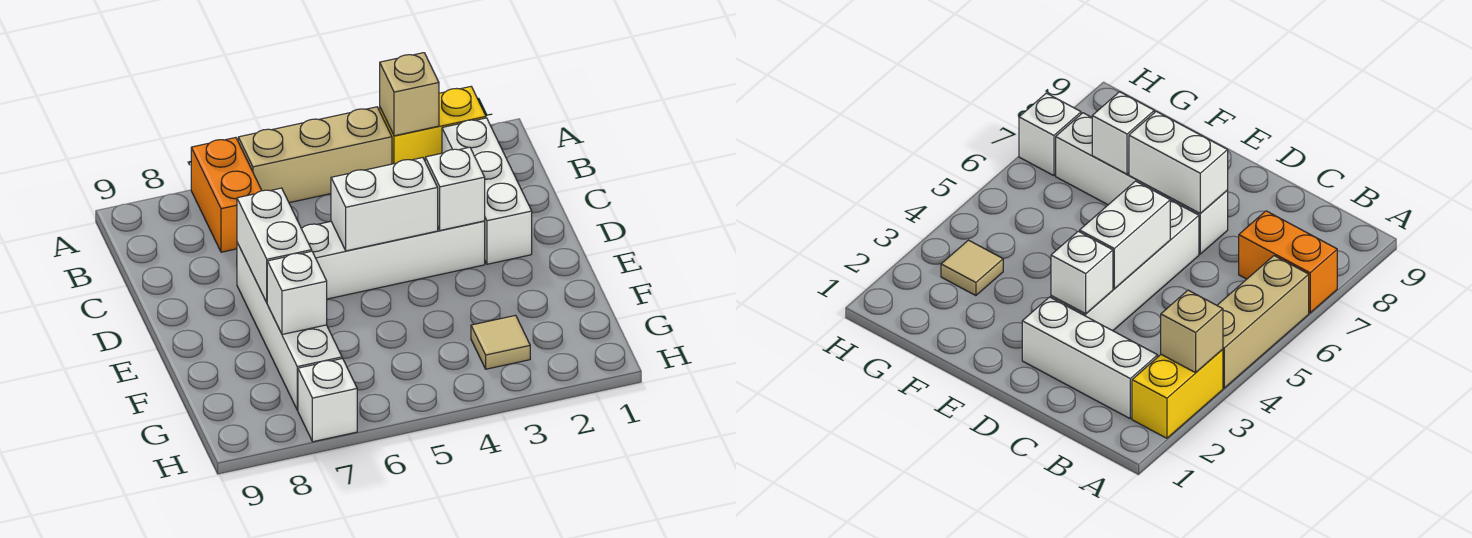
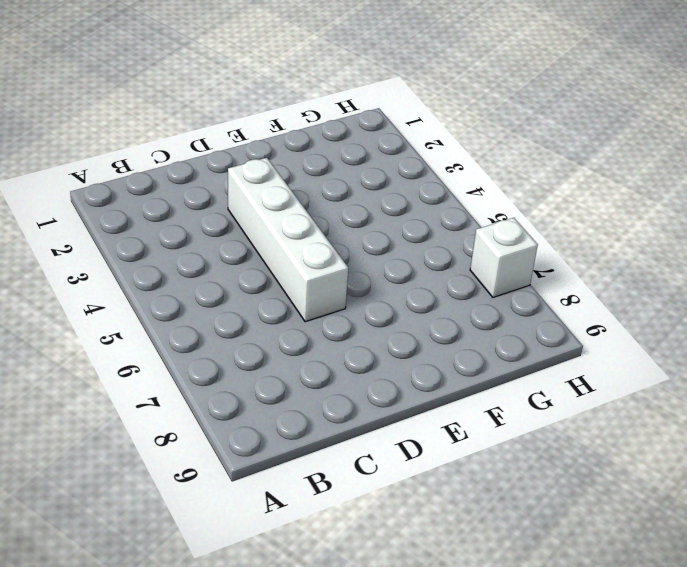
none -> yellow brick A2:A3 level 1
none -> tan brick A4:A6 level 1
none -> orange brick A7:B7 level 1

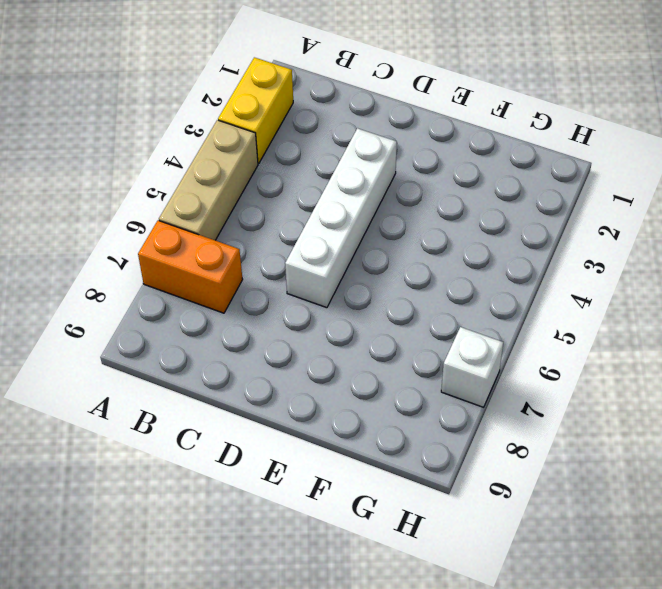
none -> white brick B2:D2 level 1
none -> white brick D7:G7 level 1
none -> tan tile G3 level 1

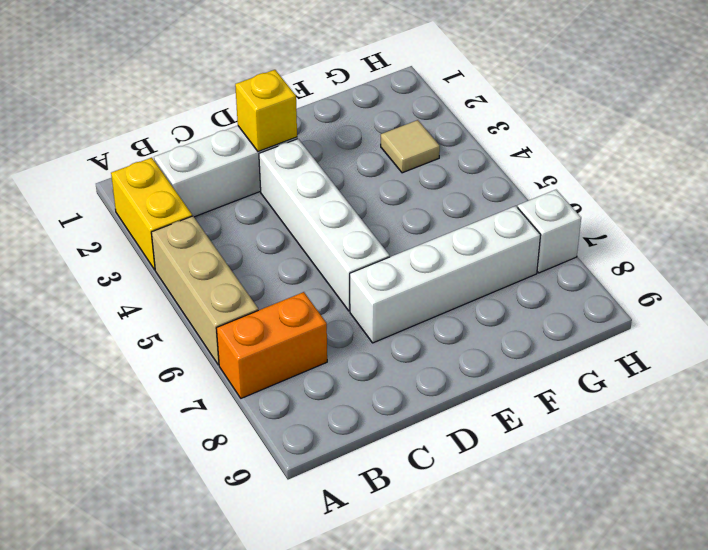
yellow brick D2 level 2 -> none
none -> tan brick A3 level 2
none -> white brick D3 level 2
none -> white brick D4:D5 level 2

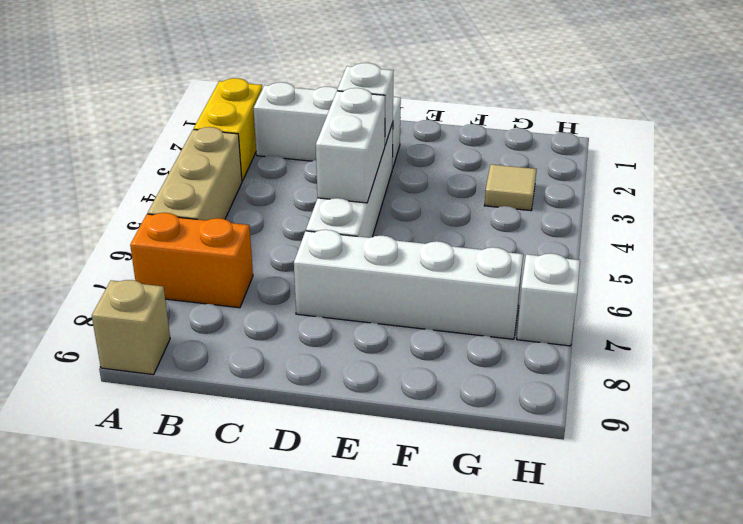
tan brick A9 level 1 -> tan brick A3 level 2
none -> white brick D7:E7 level 2
none -> white brick F7 level 2

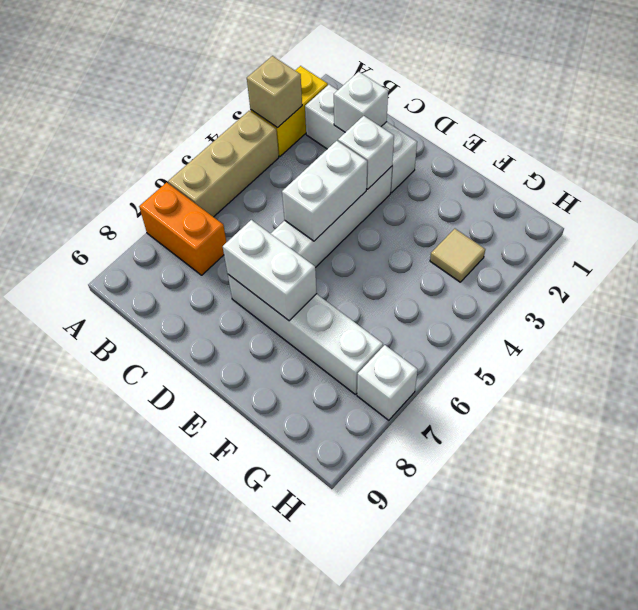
white brick C2 level 2 -> white brick F7 level 2

